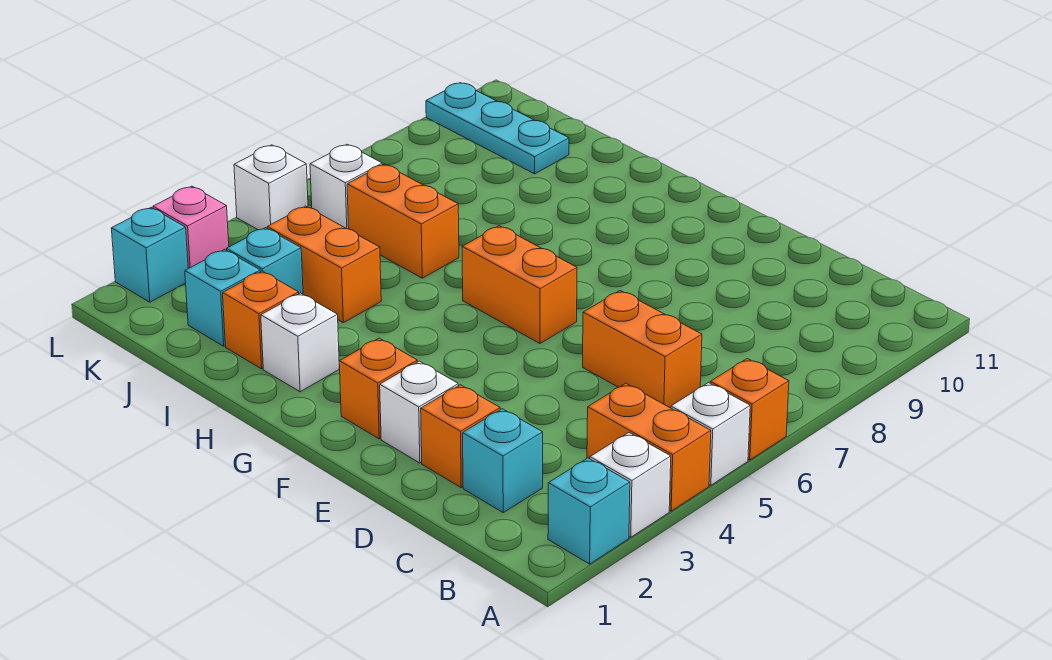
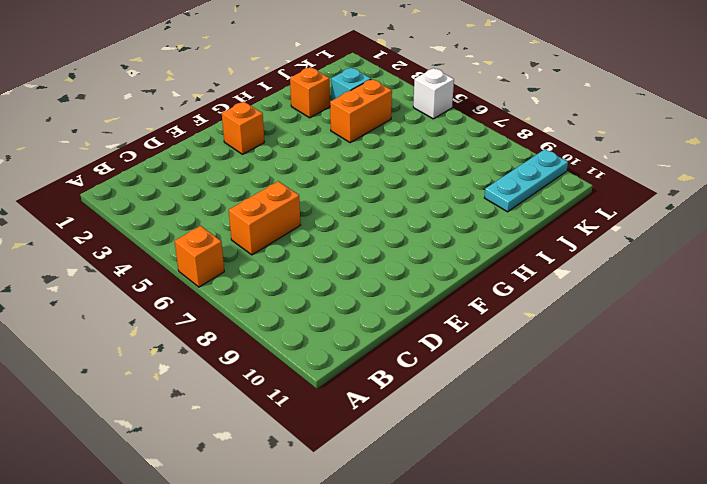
none -> cyan brick A2 level 1
none -> white brick A3 level 1
none -> orange brick A4:B4 level 1

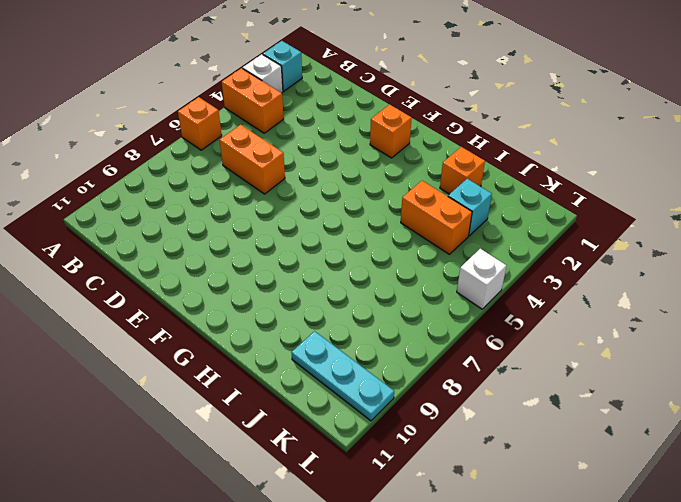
none -> white brick A5 level 1
none -> cyan brick C2 level 1
none -> orange brick D2 level 1

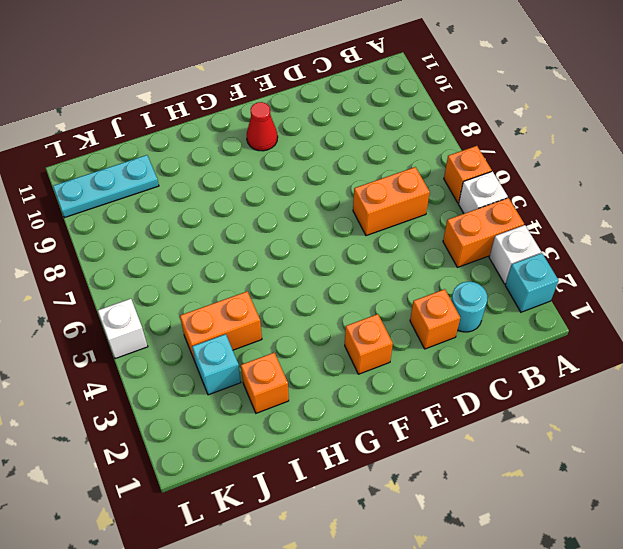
cyan round brick C2 level 1 -> cyan brick C2 level 1
red cone F10 level 1 -> none
none -> white brick E2 level 1
none -> orange brick F6:G6 level 1
none -> white brick H2 level 1

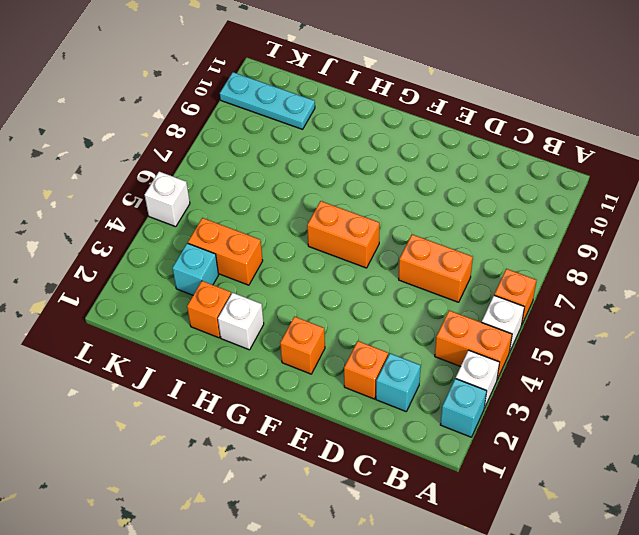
none -> white brick E2 level 1
none -> orange brick I6:J6 level 1
none -> cyan brick J2 level 1

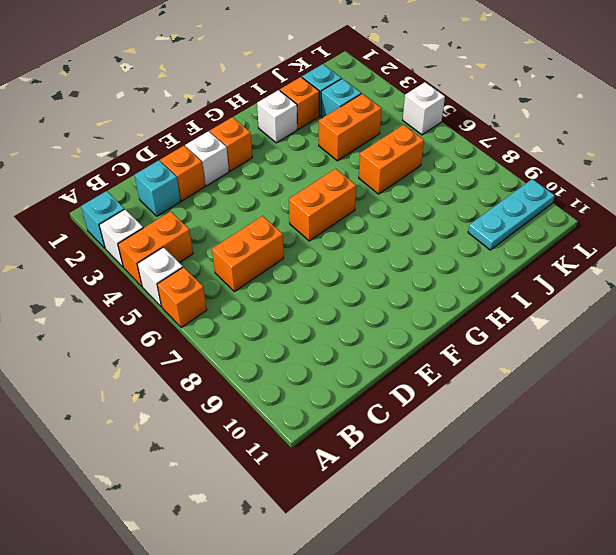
none -> white brick K6 level 1
none -> cyan brick L2 level 1
none -> pink brick L3 level 1

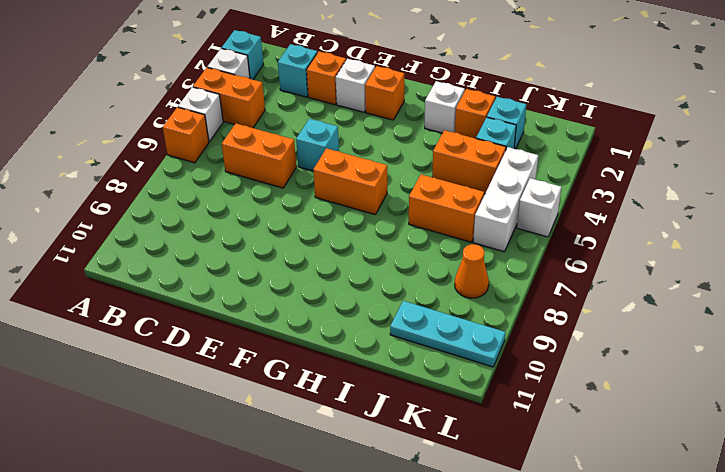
cyan brick E5 level 1 -> cyan brick L2 level 1
white brick K4:K6 level 1 -> white brick K6 level 1
orange cone K8 level 1 -> none
none -> pink brick L3 level 1

